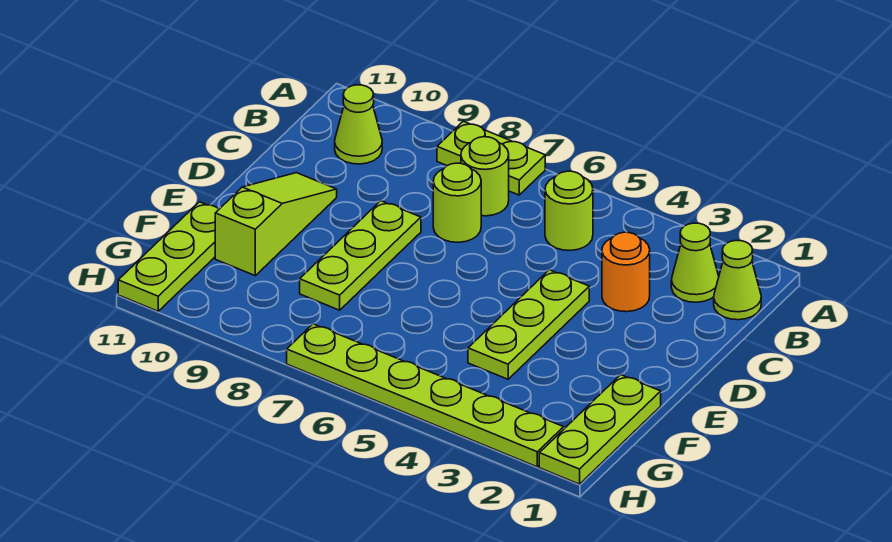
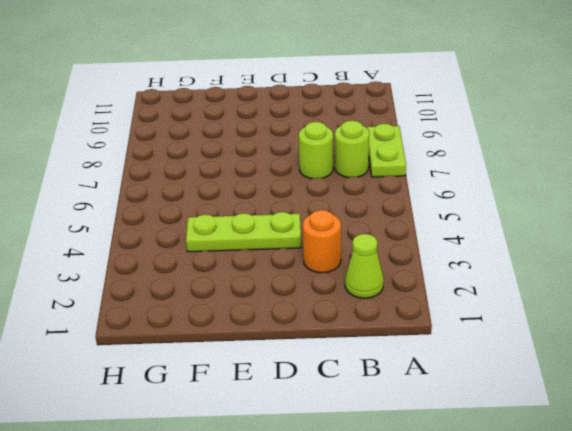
none -> lime cone B1 level 1
none -> lime round brick B5 level 1
none -> lime cone B10 level 1

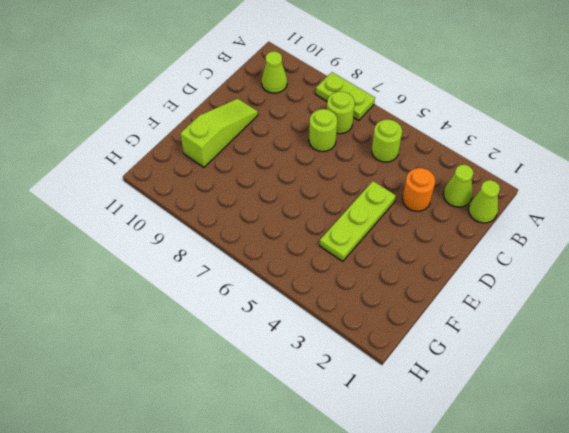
none -> lime plate D8:F8 level 1
none -> lime plate F1:H1 level 1
none -> lime plate F11:H11 level 1

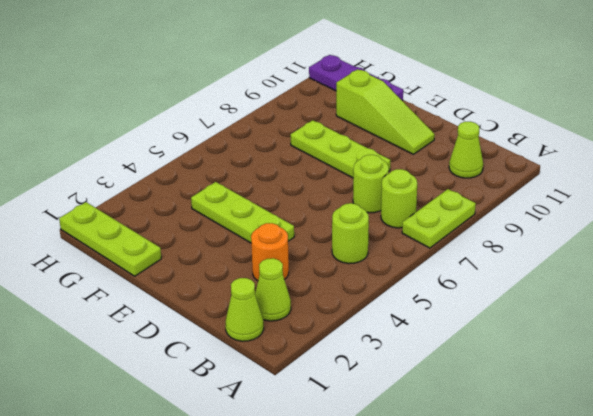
purple plate F11:H11 level 1 -> lime plate F11:H11 level 1
none -> lime plate H2:H7 level 1

